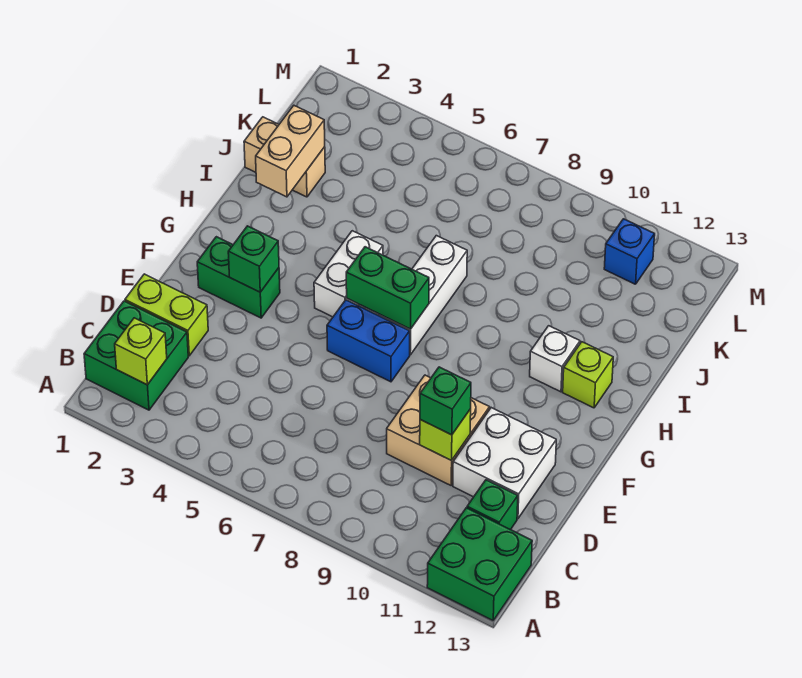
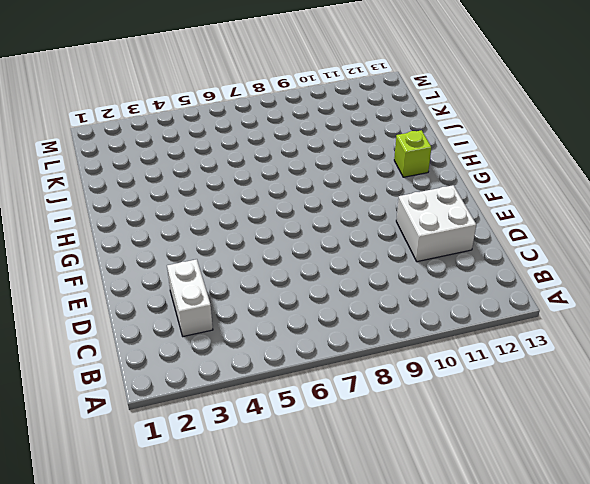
white brick C3:D3 level 1 -> white brick G5:H5 level 1
none -> green brick A12:B13 level 1
none -> green brick B1:C2 level 1
none -> green brick C12 level 1

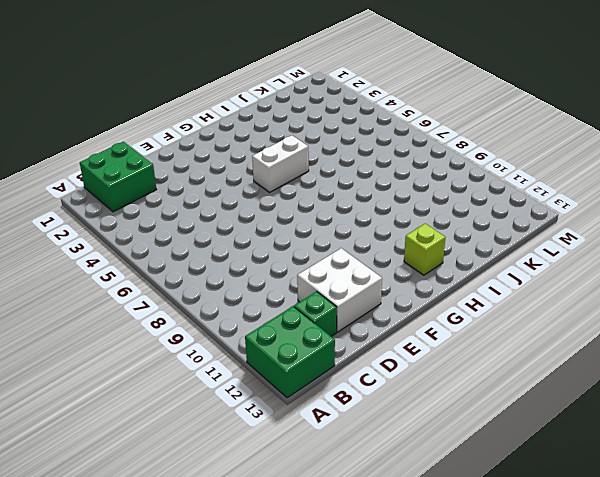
none -> lime brick D1:D2 level 1
none -> tan brick D9:E10 level 1
none -> green brick F2:F3 level 1

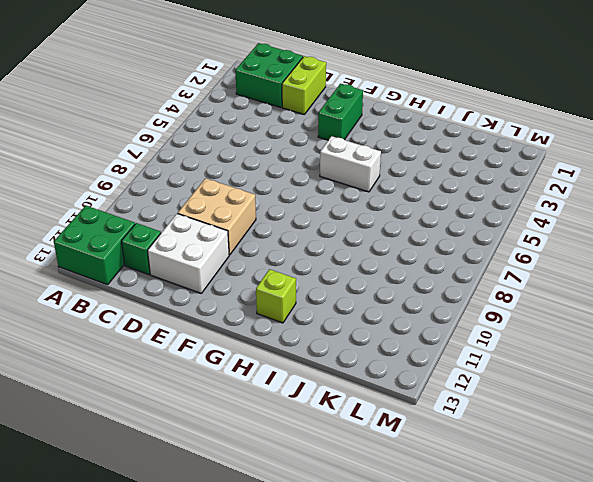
none -> blue brick F6:F7 level 1
none -> white brick G7:I7 level 1
none -> white brick H11 level 1

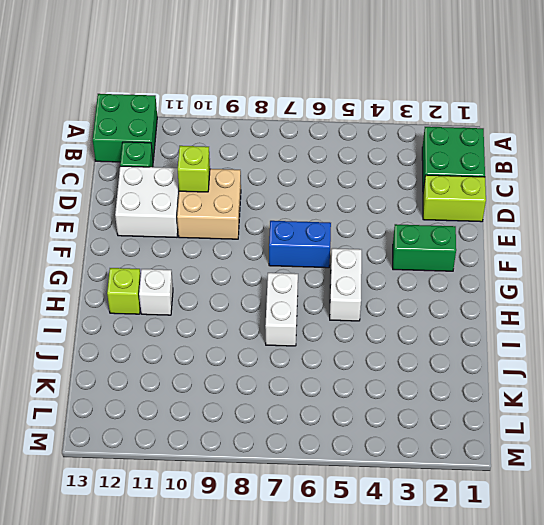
white brick H7:I7 level 1 -> white brick G7:I7 level 1
none -> tan brick J1:J2 level 1
none -> blue brick L11 level 1
none -> lime brick B2 level 2

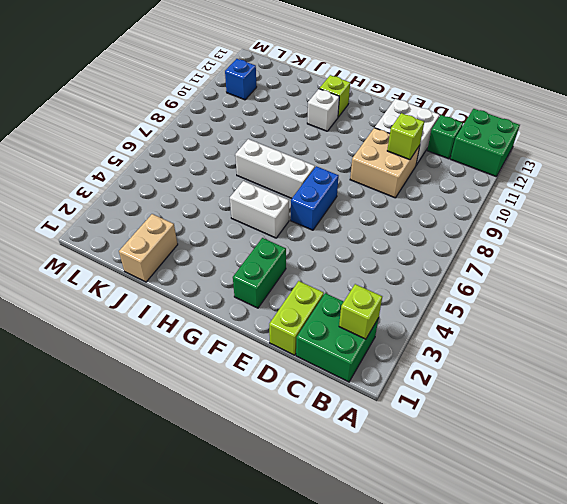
none -> green brick F3 level 2
none -> green brick G6:G7 level 2
none -> tan brick I2:J2 level 2

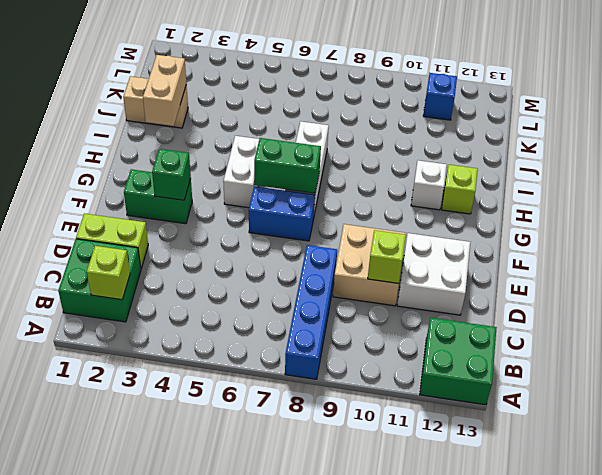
blue brick A8:D8 level 1 -> none
none -> green brick C12 level 1
none -> green brick D10 level 3

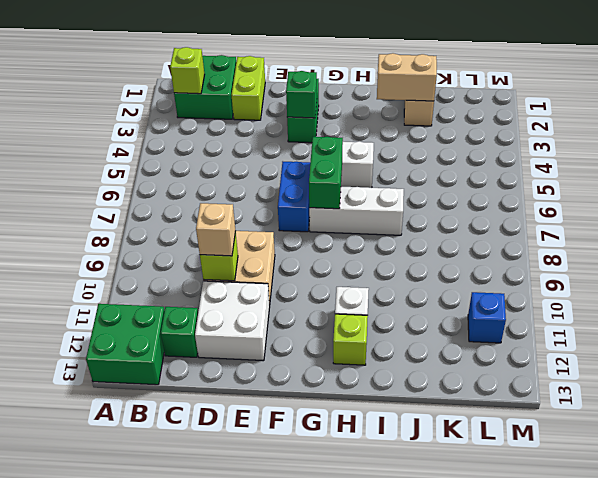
tan brick D10 level 3 -> green brick D10 level 3

